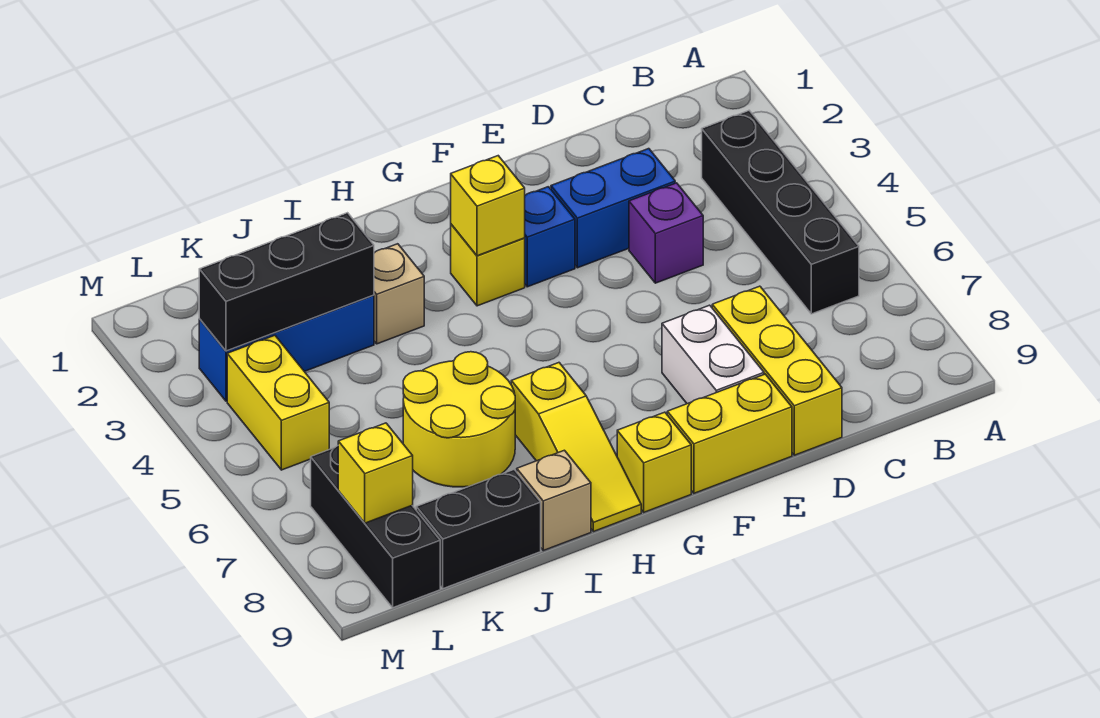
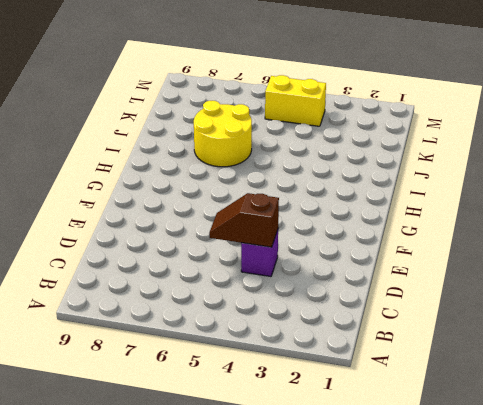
brown slope D4:D5 level 2 top 4 -> none
none -> black brick B3:B6 level 1
none -> blue brick D3:E3 level 1
none -> yellow brick D7:D9 level 1

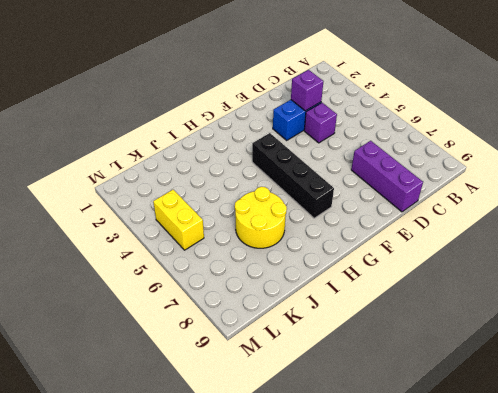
purple brick D3 level 2 -> none
purple brick D7:D9 level 1 -> yellow brick D7:D9 level 1
black brick G4:G7 level 1 -> black brick B3:B6 level 1
none -> white brick E7:E8 level 1
none -> yellow brick E9:F9 level 1
none -> blue brick F3 level 1

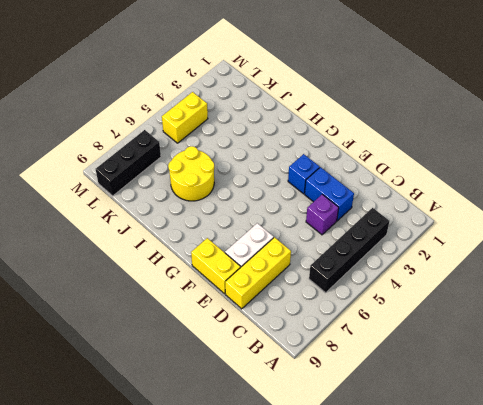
none -> yellow brick G3 level 1
none -> yellow brick G9 level 1
none -> yellow slope H7:H9 level 1 top 7

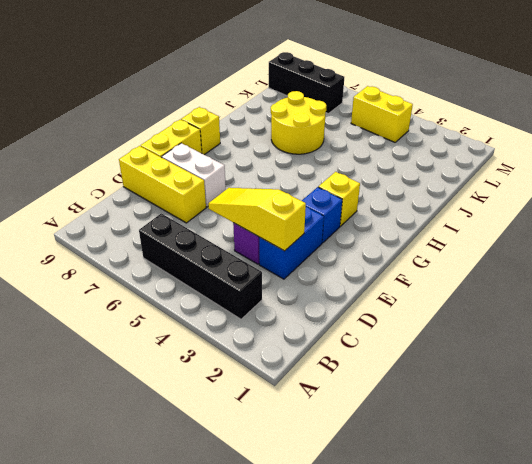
yellow slope D3:D5 level 2 top 3 -> yellow slope H7:H9 level 1 top 7
none -> tan brick I3 level 1
none -> tan brick I9 level 1
none -> blue brick J3:L3 level 1

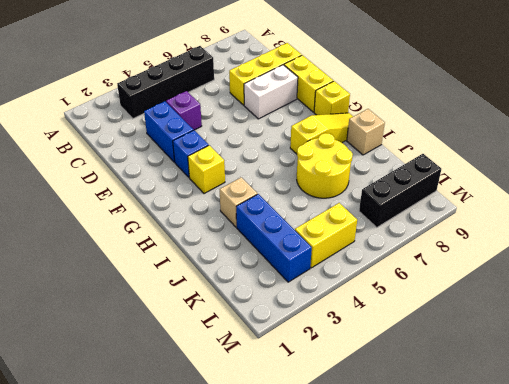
none -> black brick J9:K9 level 1
none -> yellow brick G3 level 2
none -> black brick J3:L3 level 2

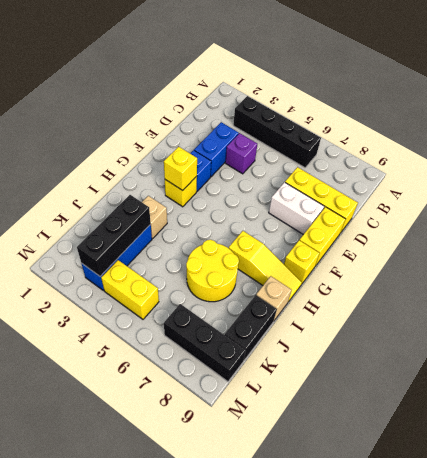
none -> yellow brick L8 level 2

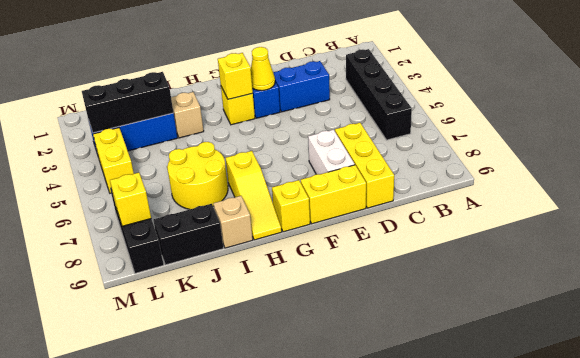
yellow cone F3 level 2 -> none
none -> purple brick D4 level 1

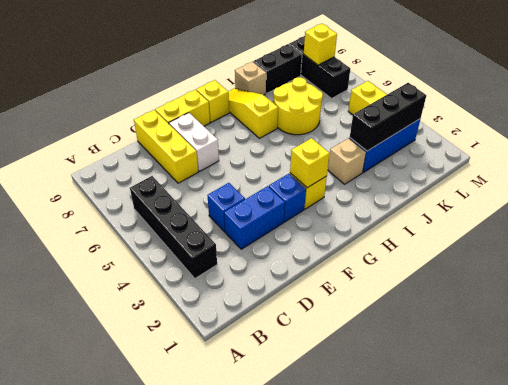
blue brick D4 level 1 -> purple brick D4 level 1

